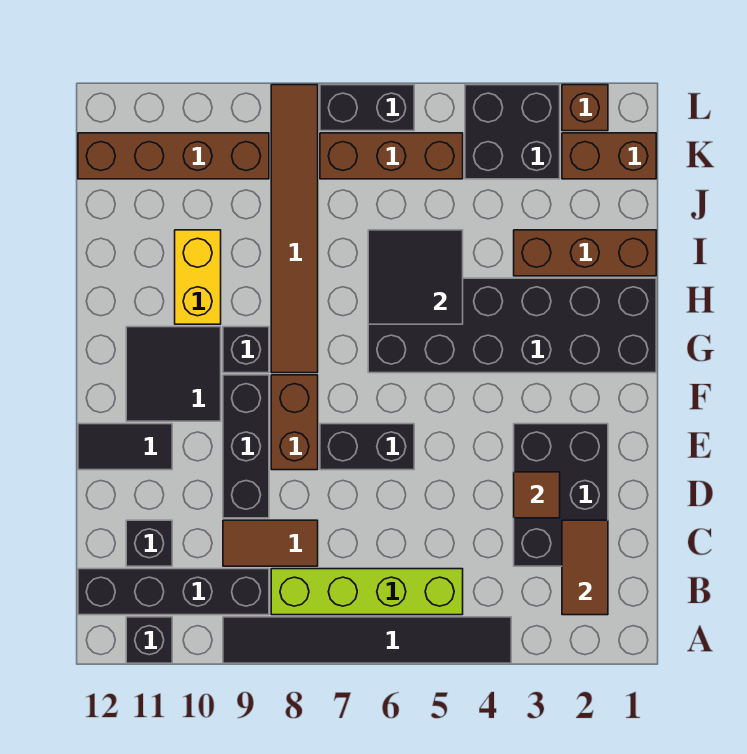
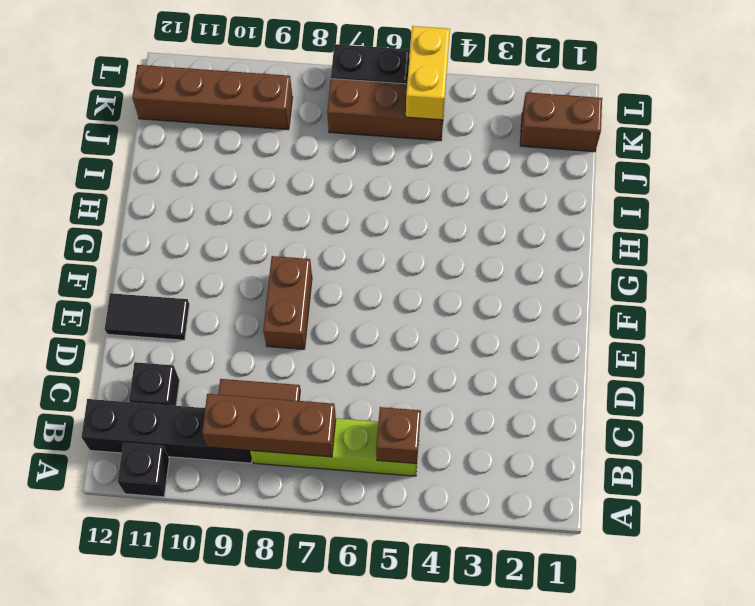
brown brick B5 level 2 -> brown brick L2 level 1
brown brick B7:B9 level 2 -> brown brick I1:I3 level 1
yellow brick K5:L5 level 2 -> yellow brick H10:I10 level 1
none -> black tile A4:A9 level 1
none -> black brick C2:E3 level 1
none -> black brick D9:F9 level 1

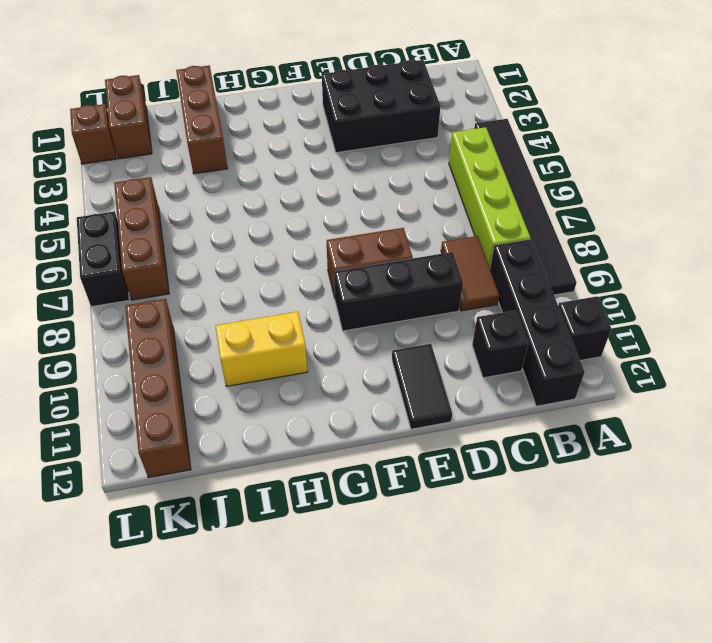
none -> black brick E6:E7 level 1
none -> black tile F10:G11 level 1
none -> black brick G1:H6 level 1

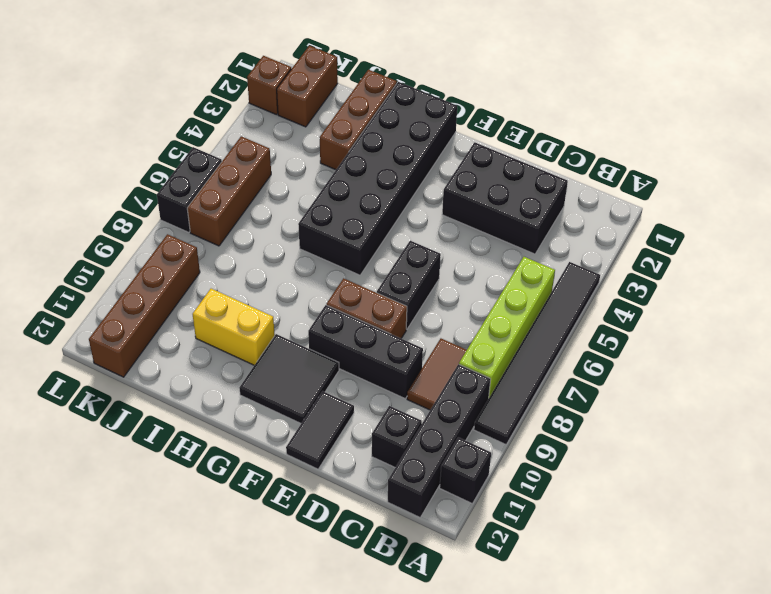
none -> brown tile G8:L8 level 1
none -> black brick G9 level 1
none -> black brick K3:L4 level 1

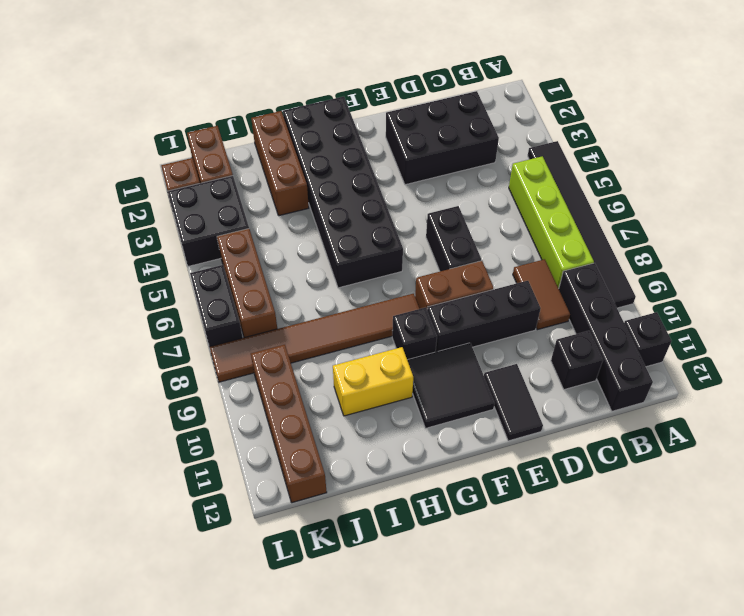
none -> brown tile B2:C2 level 2
none -> brown tile D3 level 2
none -> black tile H5:I6 level 2

